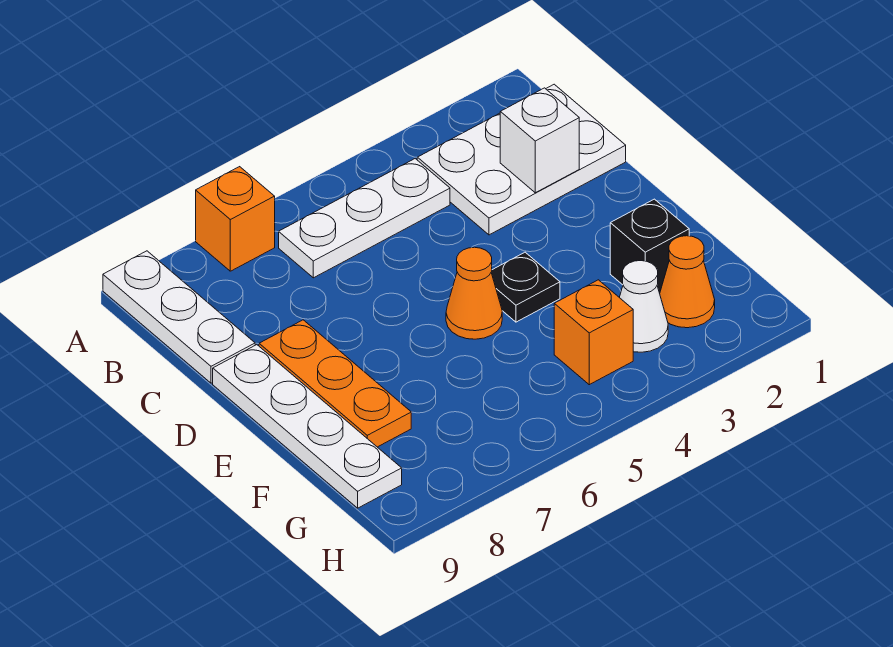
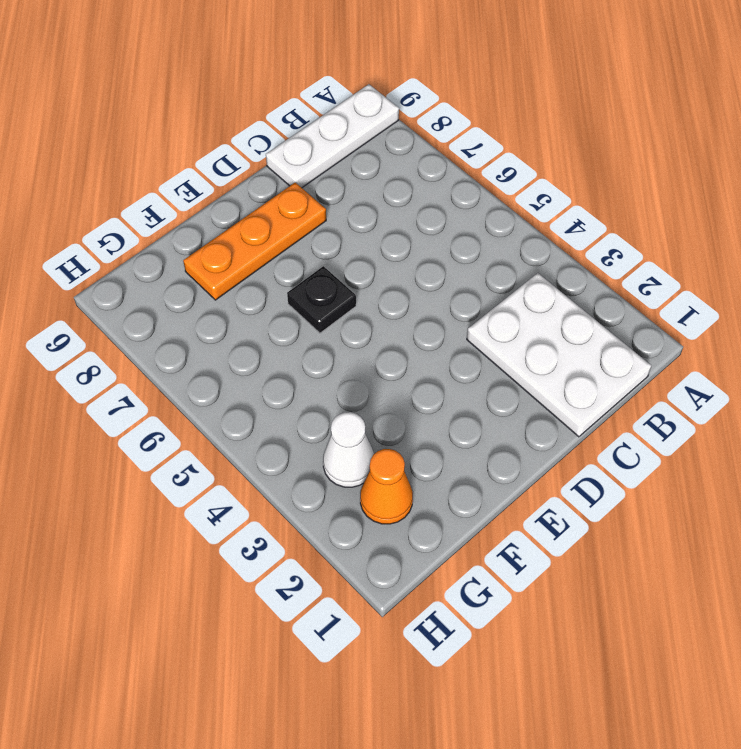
black plate E6 level 1 -> black plate E4 level 1
none -> orange brick A7 level 1
none -> white plate B4:B6 level 1
none -> white plate D9:G9 level 1

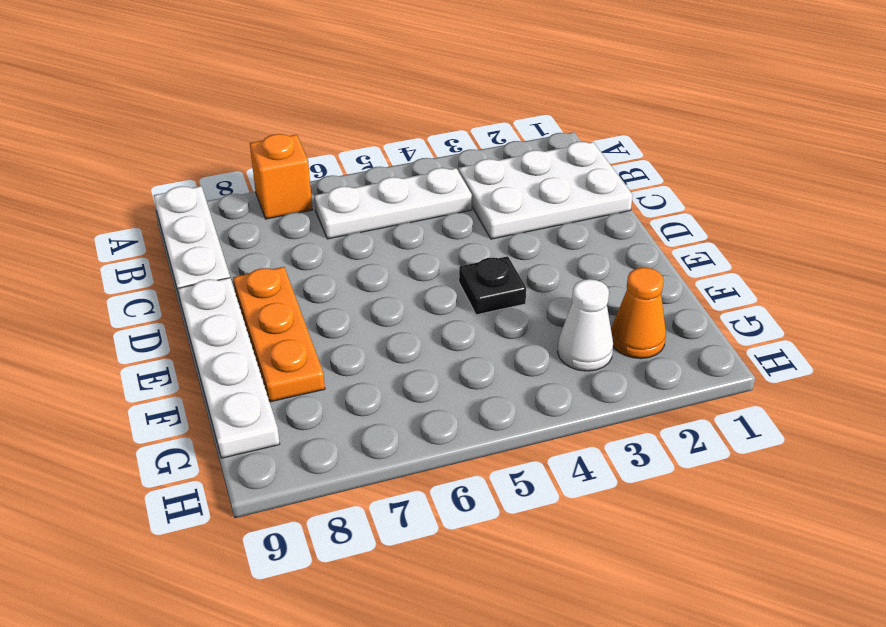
none -> orange cone E5 level 1
none -> black brick F2 level 1
none -> orange brick G4 level 1

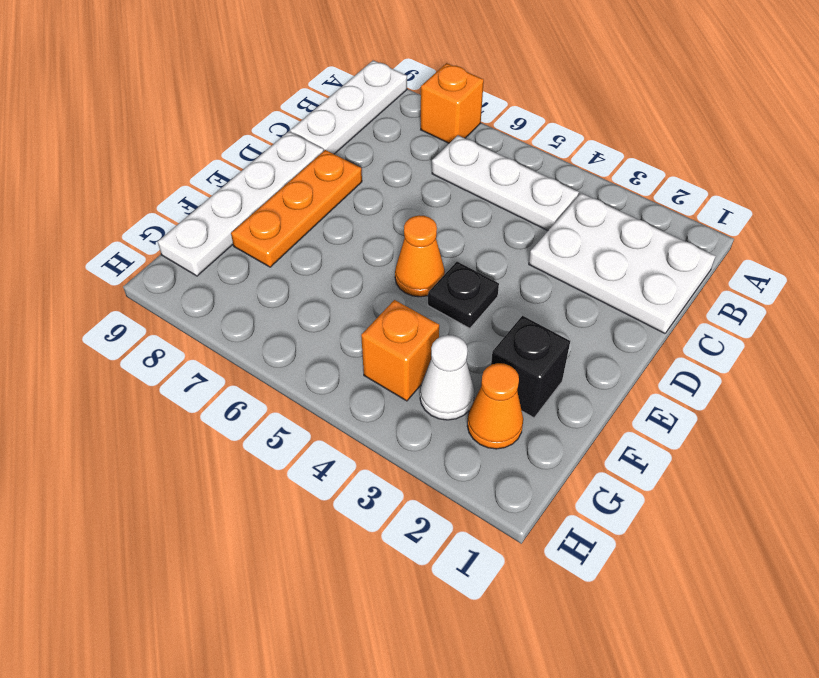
none -> white brick C2 level 2

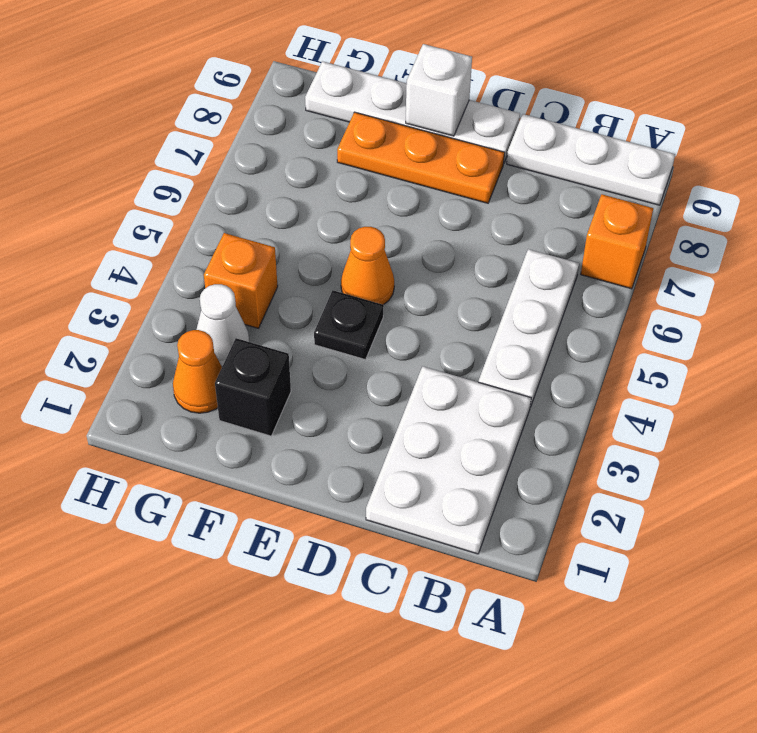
white brick E9 level 2 -> white brick C2 level 2

